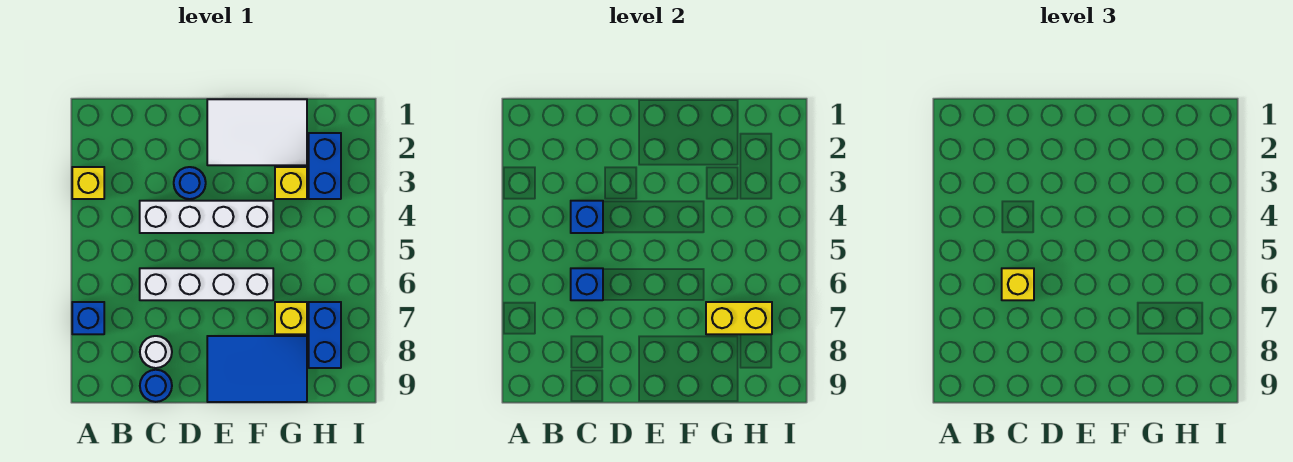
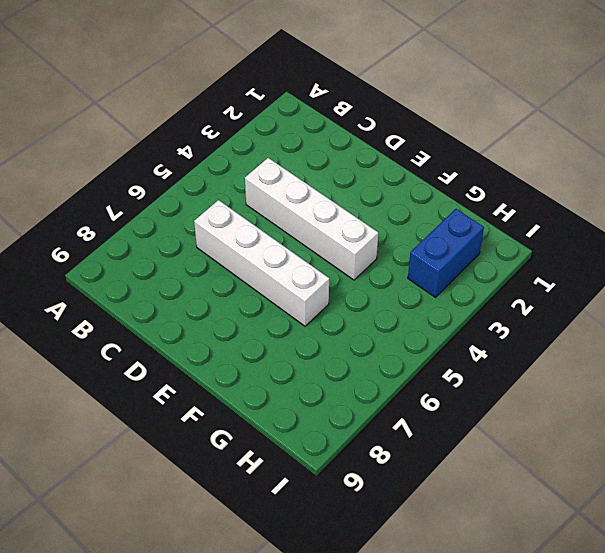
none -> yellow brick A3 level 1
none -> blue brick A7 level 1
none -> white round brick C8 level 1

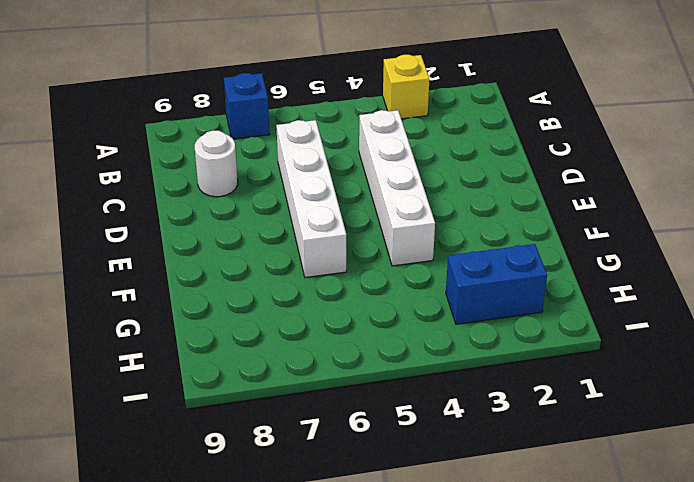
none -> blue round brick C9 level 1
none -> blue round brick D3 level 1
none -> white tile E1:G2 level 1

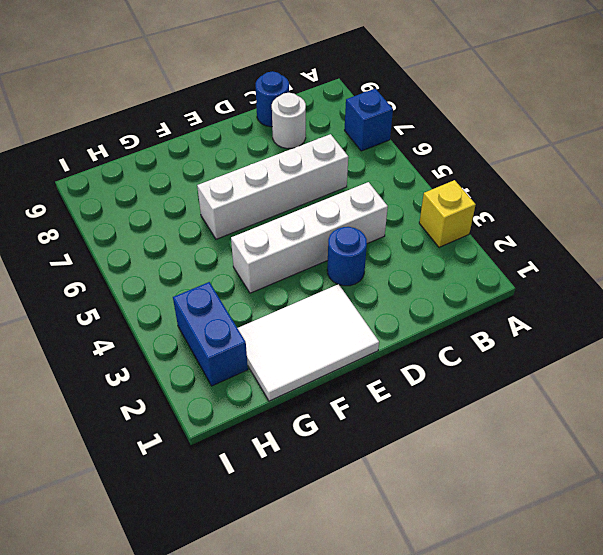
none -> blue tile E8:G9 level 1
none -> yellow brick G3 level 1
none -> yellow brick G7 level 1

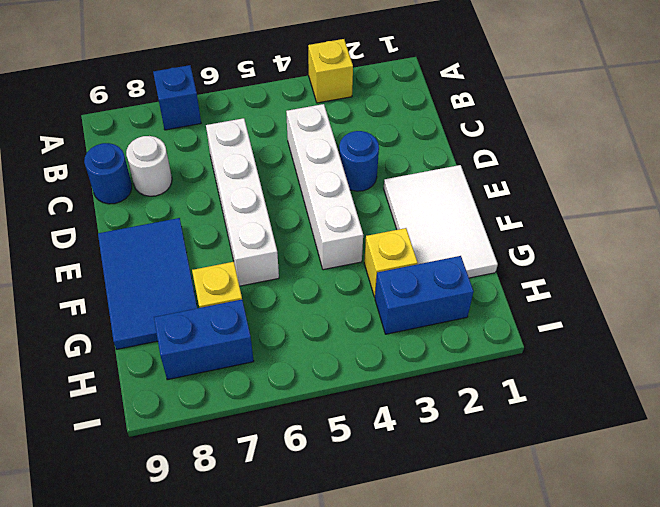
none -> blue brick C4 level 2
none -> blue brick C6 level 2
none -> yellow brick G7:H7 level 2

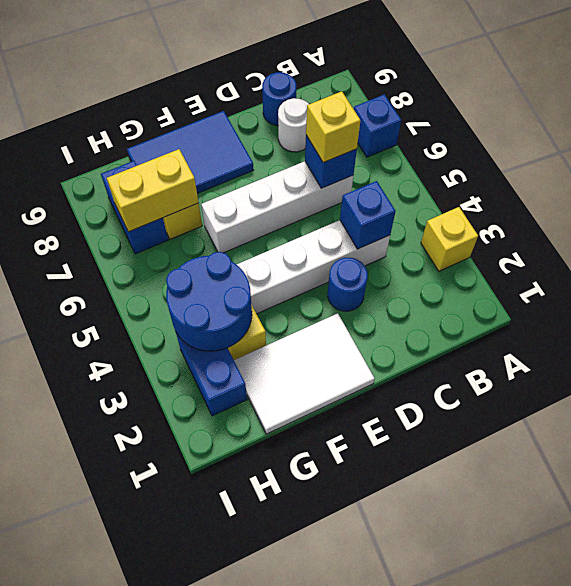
blue round brick G3:H4 level 2 -> none

